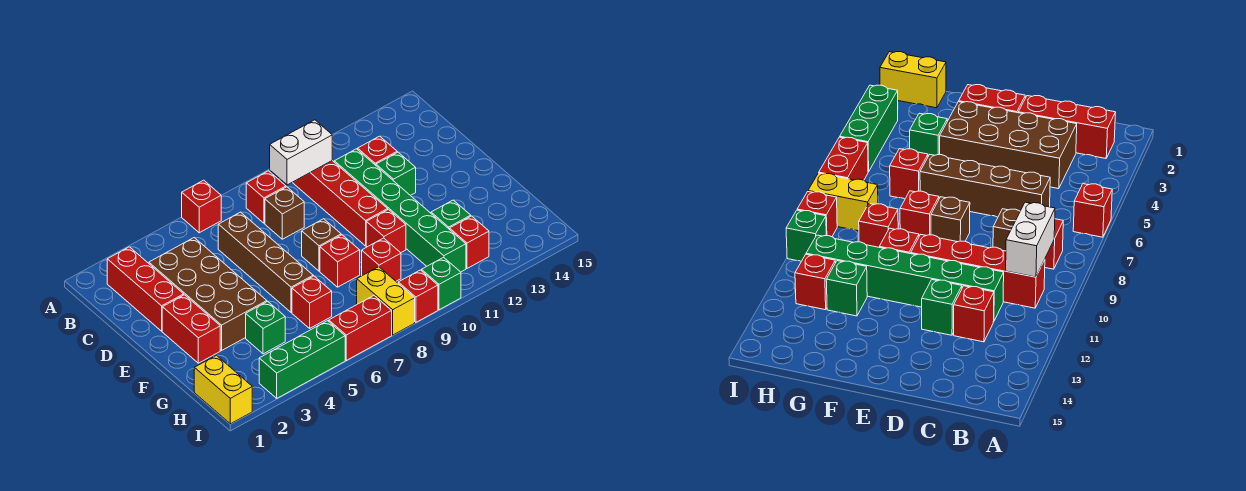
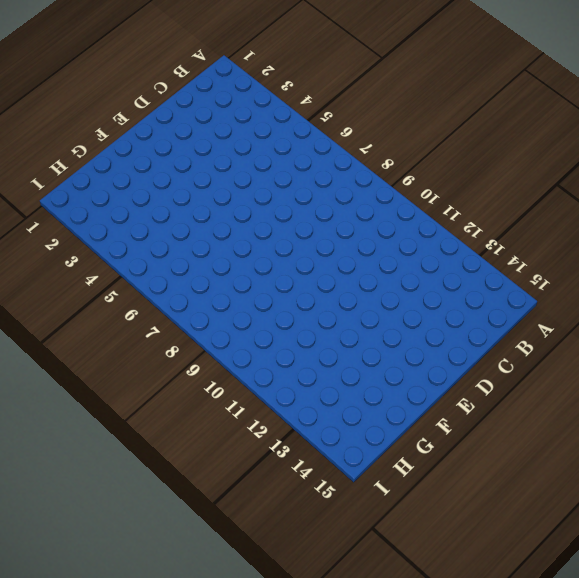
none -> red brick A6 level 1
none -> red brick B2:D2 level 1
none -> red brick B8 level 1

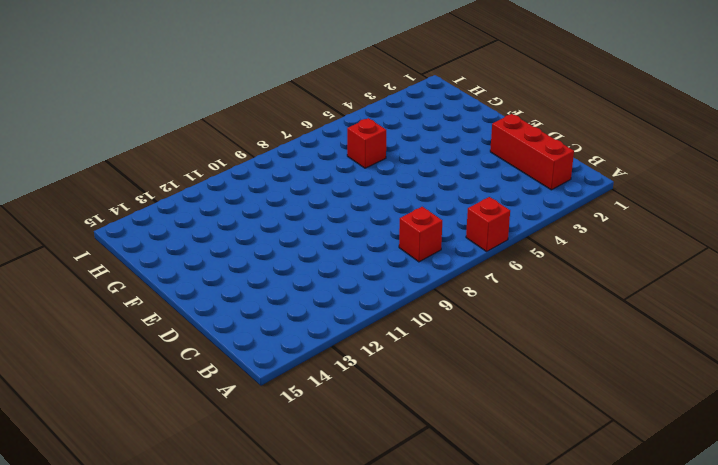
none -> red brick B10:E10 level 1
none -> brown brick C3:F4 level 1
none -> brown brick C6:F6 level 1

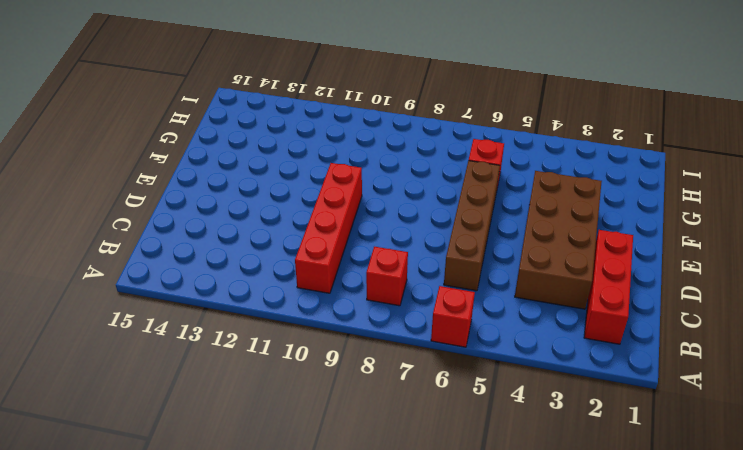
none -> brown brick C8 level 1
none -> green brick C11:H11 level 1
none -> red brick C12 level 1

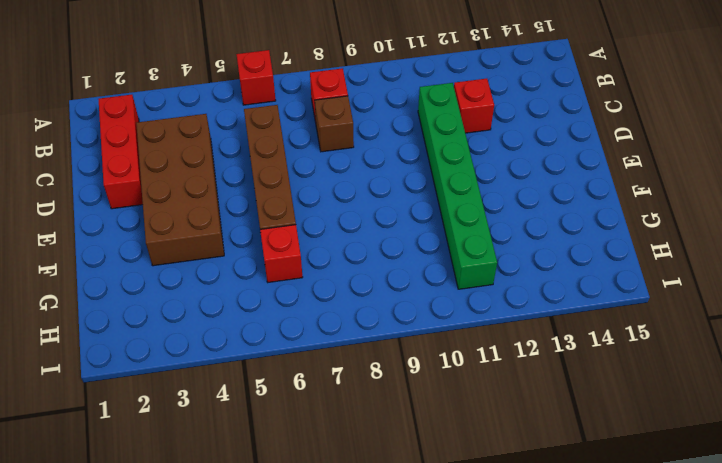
none -> red brick B10:E10 level 1
none -> green brick D12 level 1
none -> red brick E2:F2 level 1

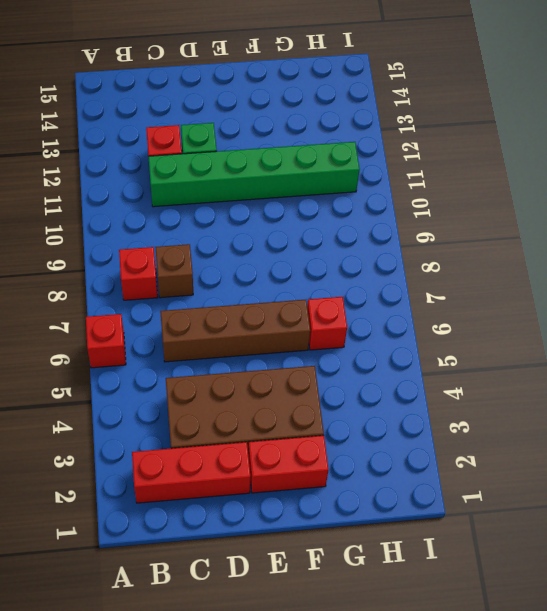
none -> red brick B10:E10 level 1
none -> brown brick E8 level 1
none -> red brick F8 level 1

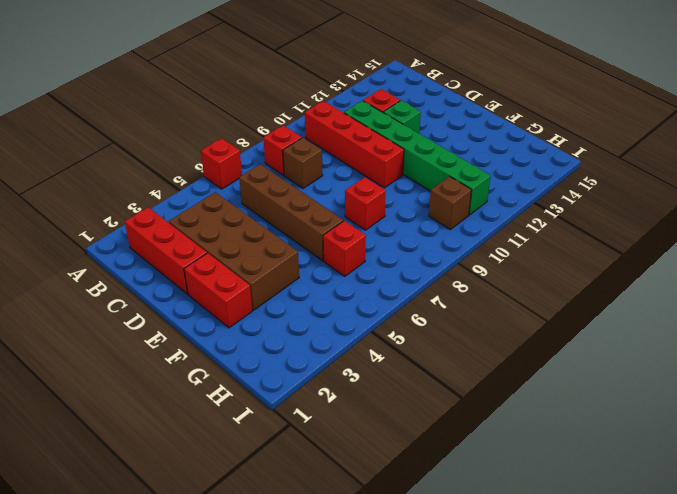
brown brick H10 level 1 -> brown brick E8 level 1
none -> red brick F10 level 1
none -> green brick G4 level 1
none -> red brick G9 level 1

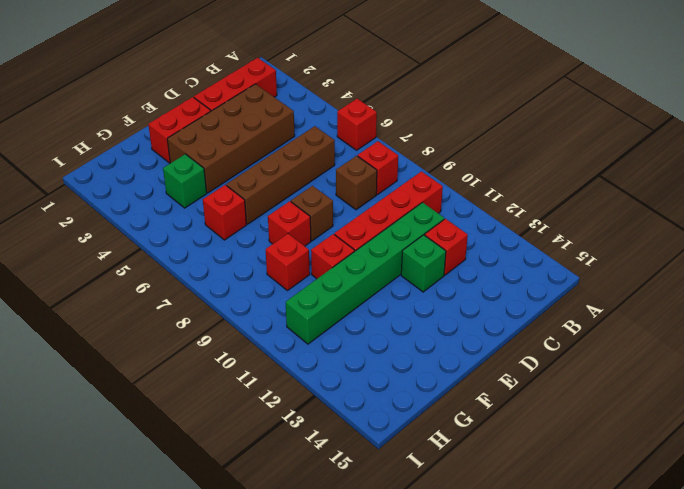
none -> green brick G12 level 1
none -> yellow brick H1:I1 level 1
none -> yellow brick H8:I8 level 1

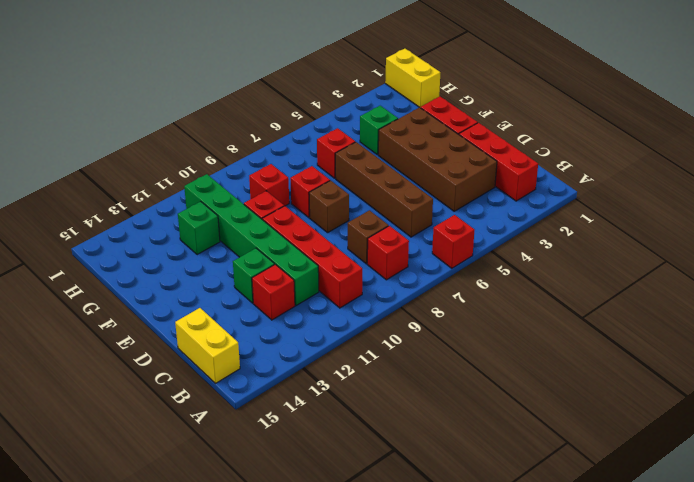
yellow brick B15:C15 level 1 -> yellow brick H8:I8 level 1
none -> red brick H12 level 1
none -> green brick I3:I5 level 1
none -> red brick I6:I7 level 1

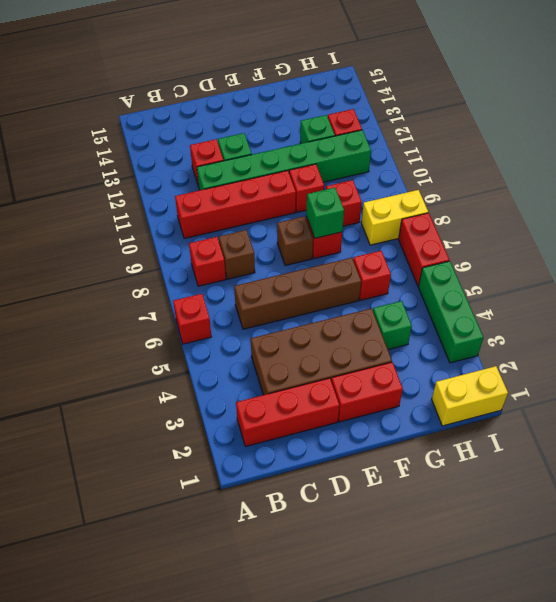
green brick F8 level 2 -> green brick I10 level 1
none -> red brick I9 level 1
none -> white brick B9:B10 level 2

